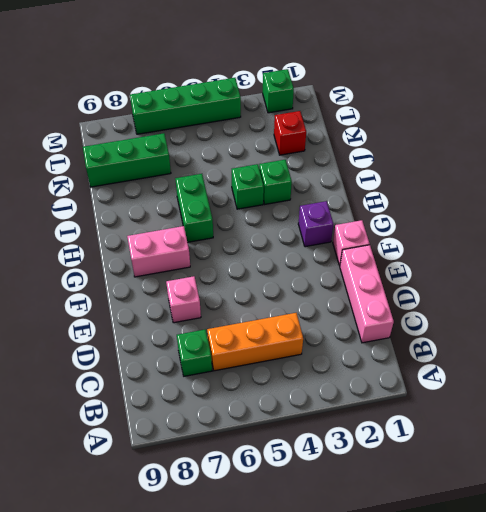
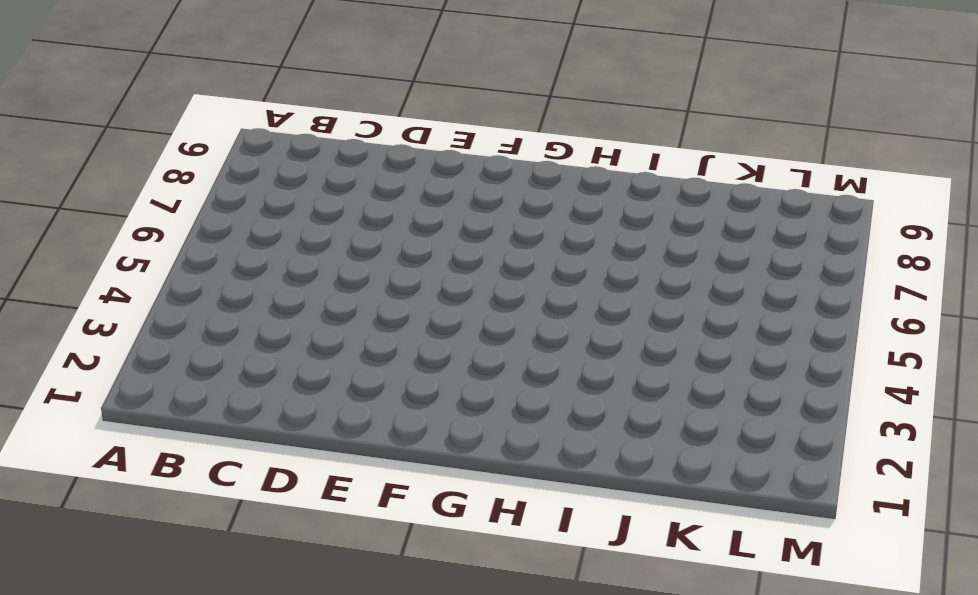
none -> pink brick C1:E1 level 1
none -> orange brick C4:C6 level 1
none -> green brick C7 level 1

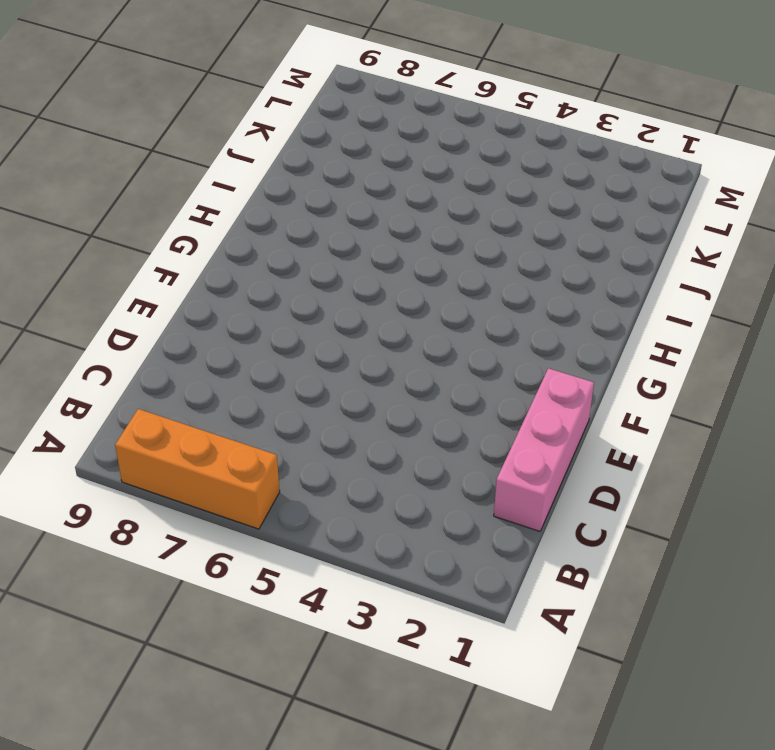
orange brick A6:A8 level 1 -> orange brick C4:C6 level 1
none -> green brick C7 level 1
none -> pink brick E7 level 1
none -> pink brick F1 level 1

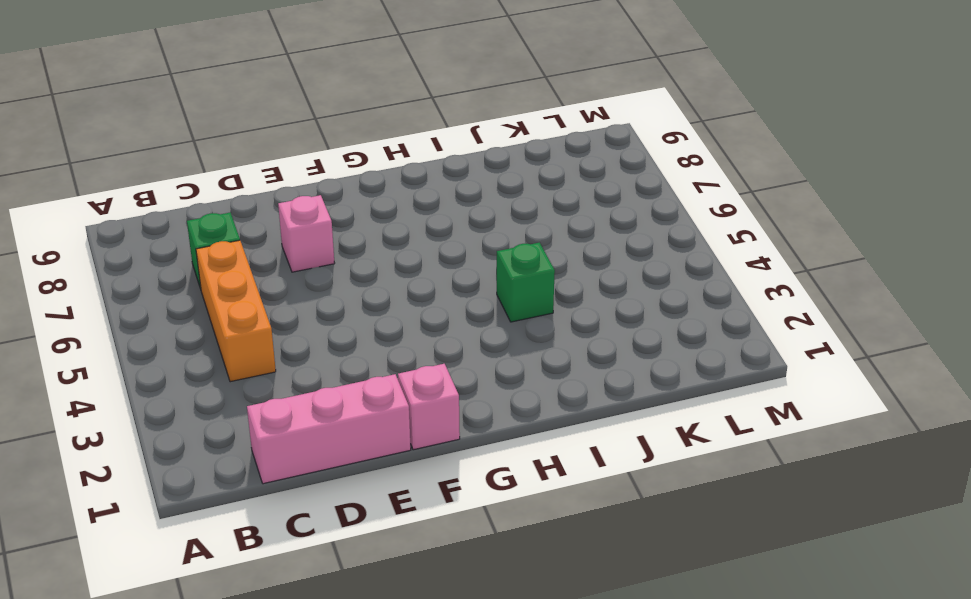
none -> purple brick G2 level 1
none -> pink brick G7:G8 level 1
none -> green brick H6:I6 level 1

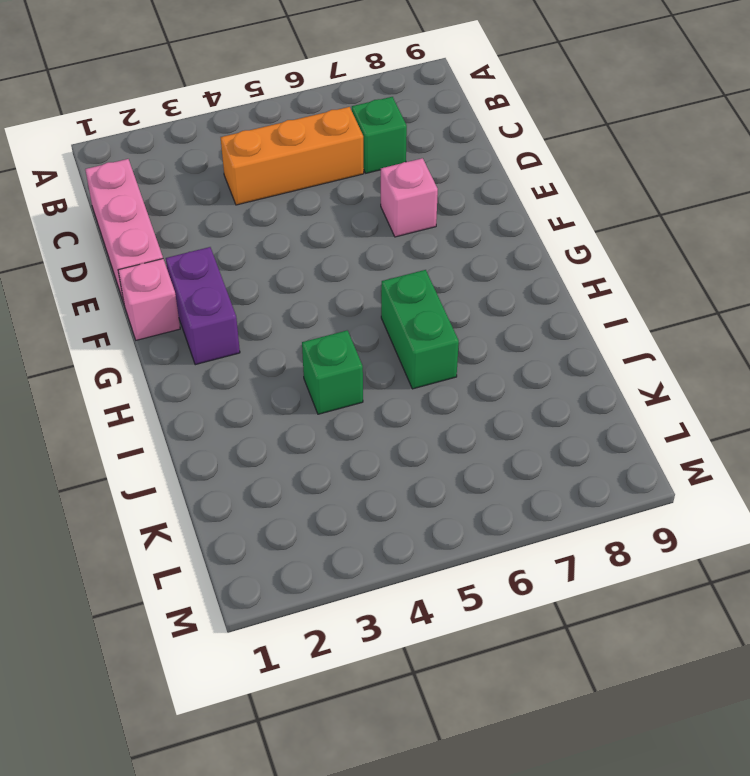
purple brick F2:G2 level 1 -> purple brick G2 level 1
none -> pink brick G7:G8 level 1
none -> green brick I3 level 1
none -> red brick K2 level 1

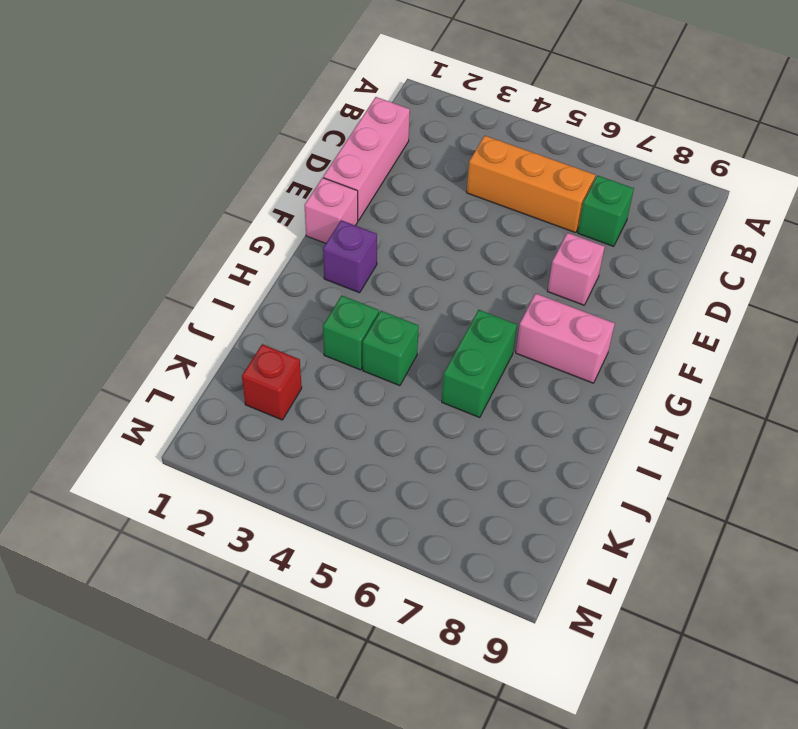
none -> green brick K7:K9 level 1
none -> green brick M2 level 1
none -> green brick M4:M7 level 1

